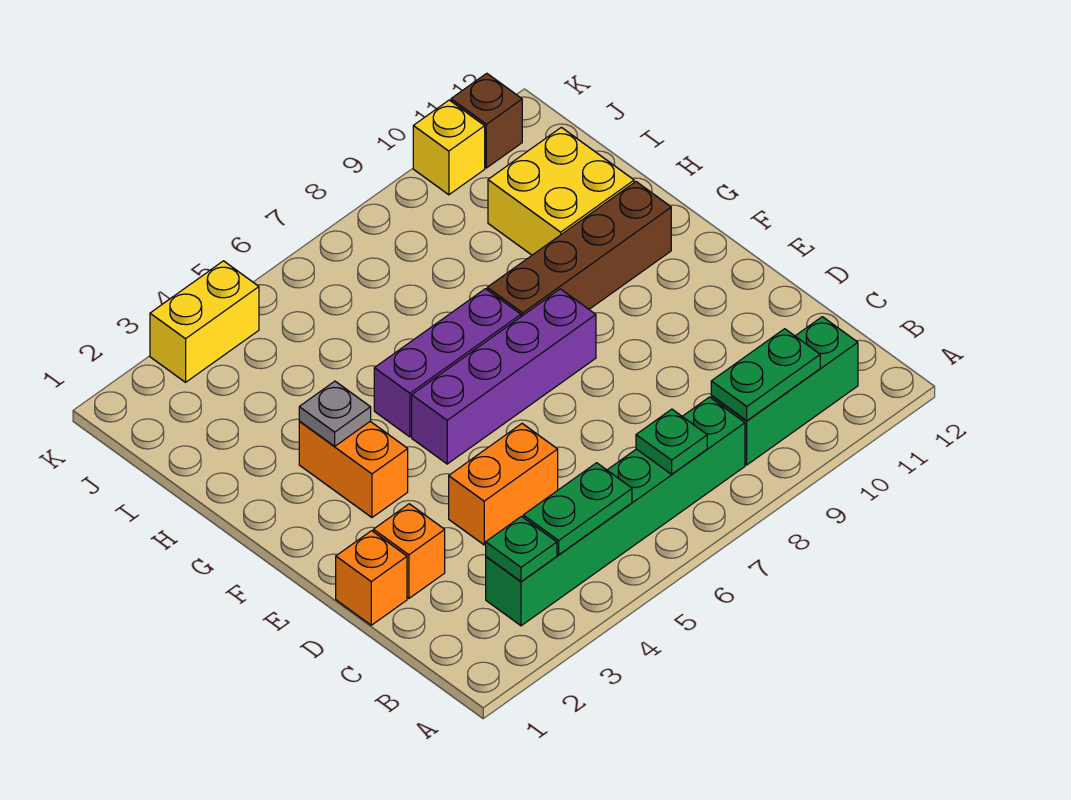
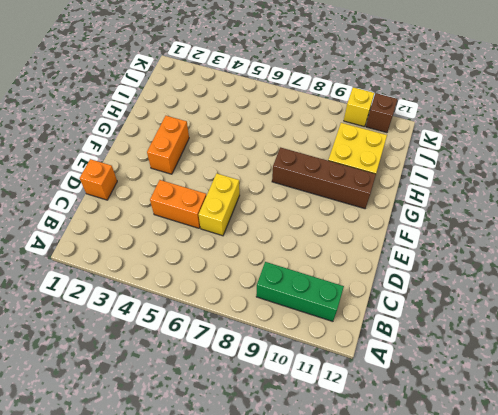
yellow brick D6:E6 level 1 -> yellow brick K3:K4 level 1
none -> green brick B3:B8 level 1
none -> orange brick D2 level 1
none -> purple brick F5:F8 level 1

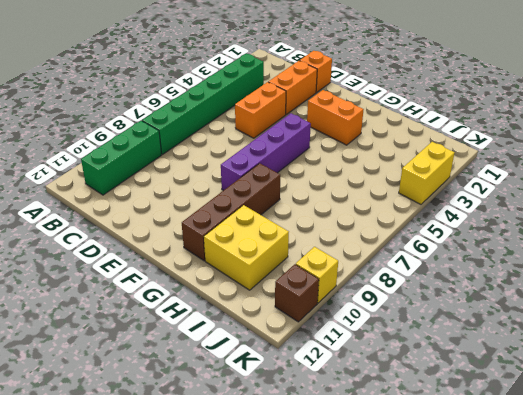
orange brick D2:D3 level 1 -> orange brick D2 level 1
none -> purple brick G5:G7 level 1
none -> green plate B3 level 2
none -> green plate B4:B5 level 2

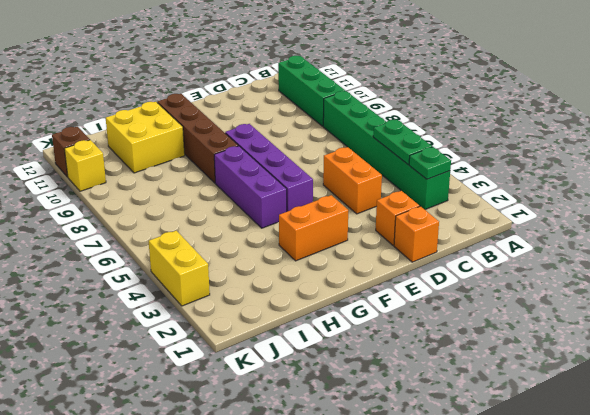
none -> green plate B7 level 2
none -> green plate B9:B10 level 2
none -> grey plate G3 level 2

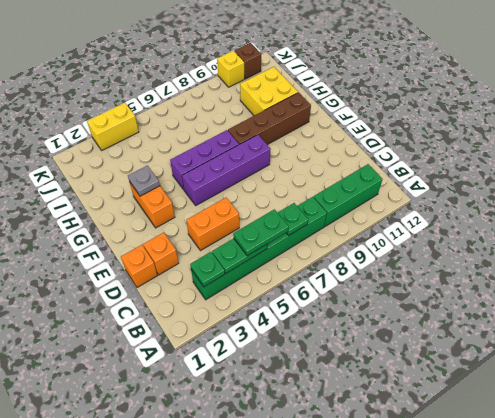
green plate B5:B6 level 3 -> green plate B9:B10 level 2

